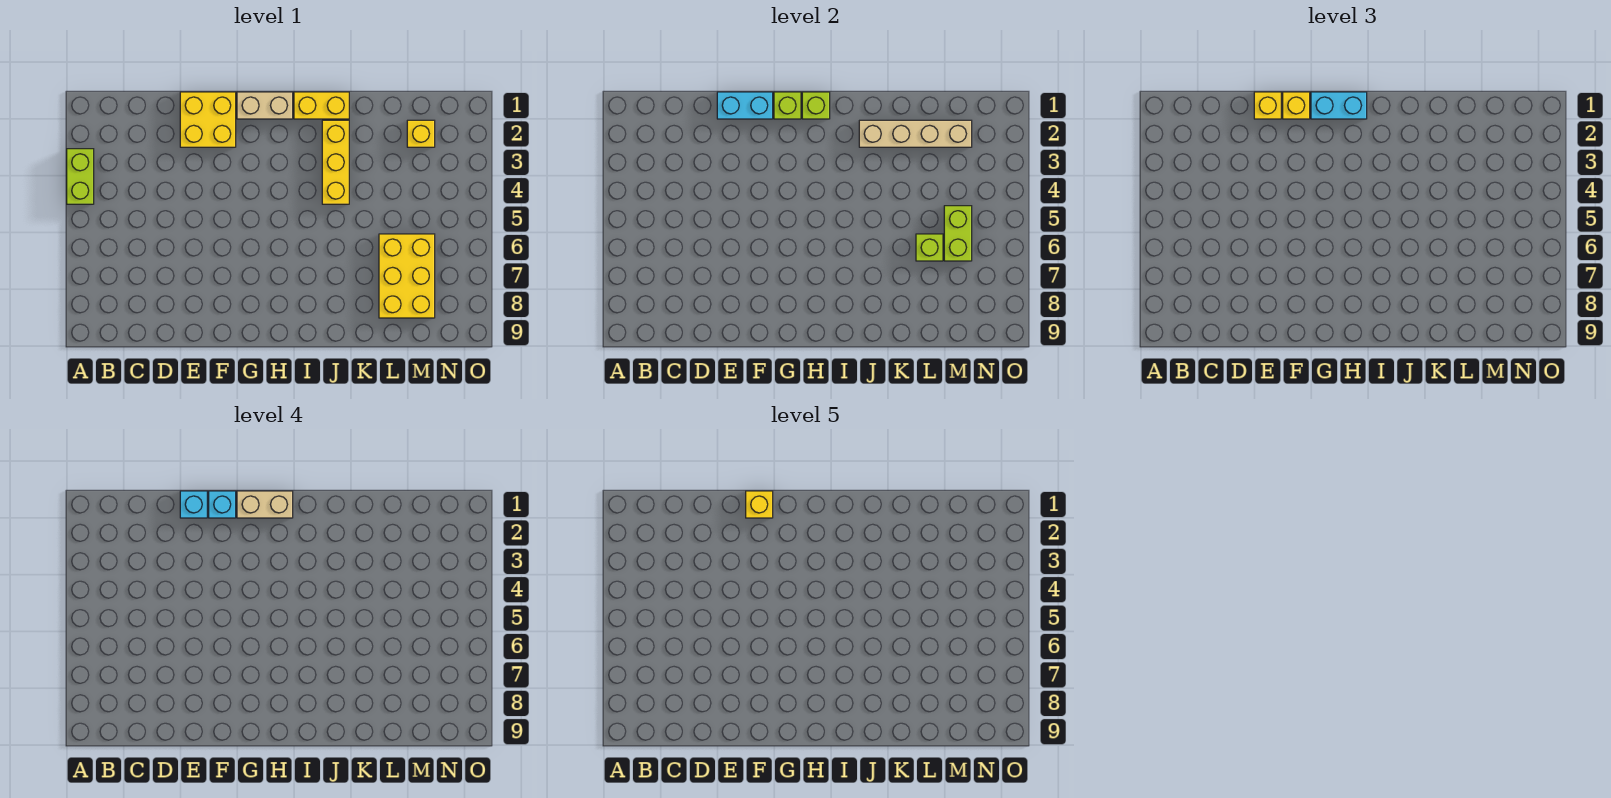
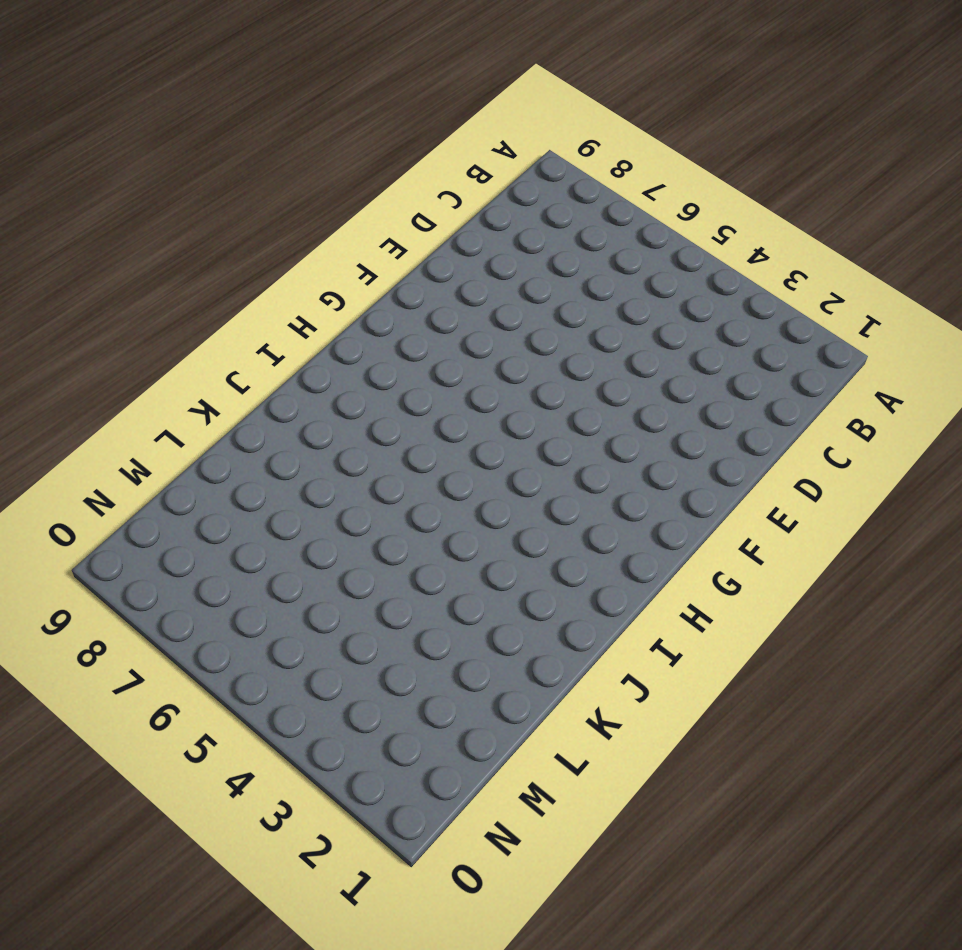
none -> lime brick A3:A4 level 1
none -> yellow brick E1:F2 level 1
none -> tan brick G1:H1 level 1

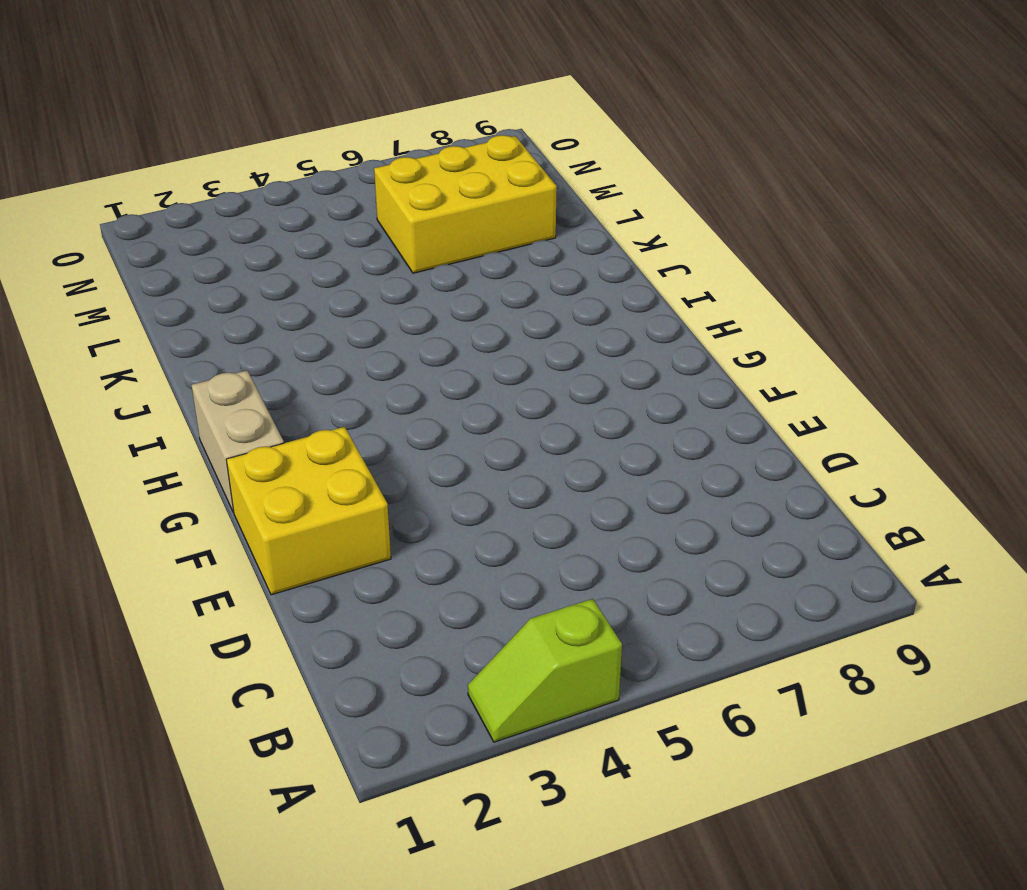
lime slope A3:A4 level 1 top 4 -> lime brick A3:A4 level 1
none -> yellow brick I1:J1 level 1
none -> yellow brick J2:J4 level 1
none -> yellow brick M2 level 1

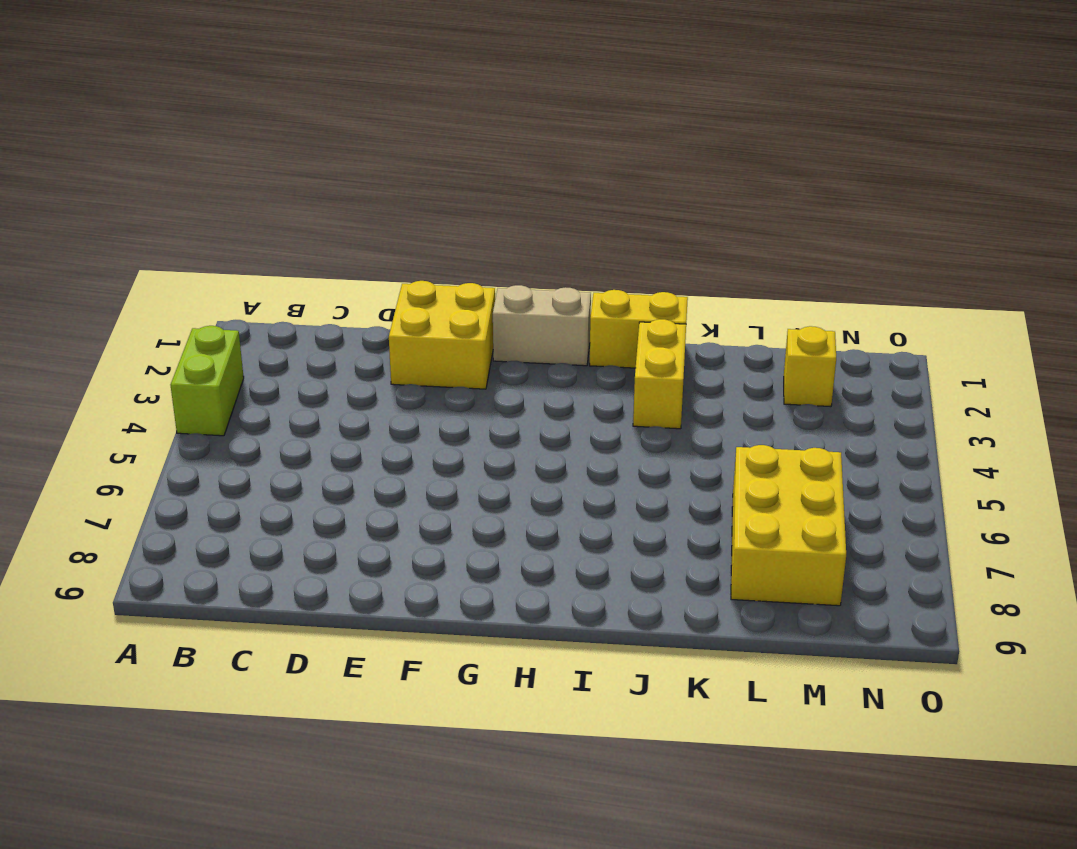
yellow brick J2:J3 level 1 -> yellow brick J2:J4 level 1
none -> cyan brick E1:F1 level 2
none -> lime brick G1 level 2
none -> lime brick H1 level 2

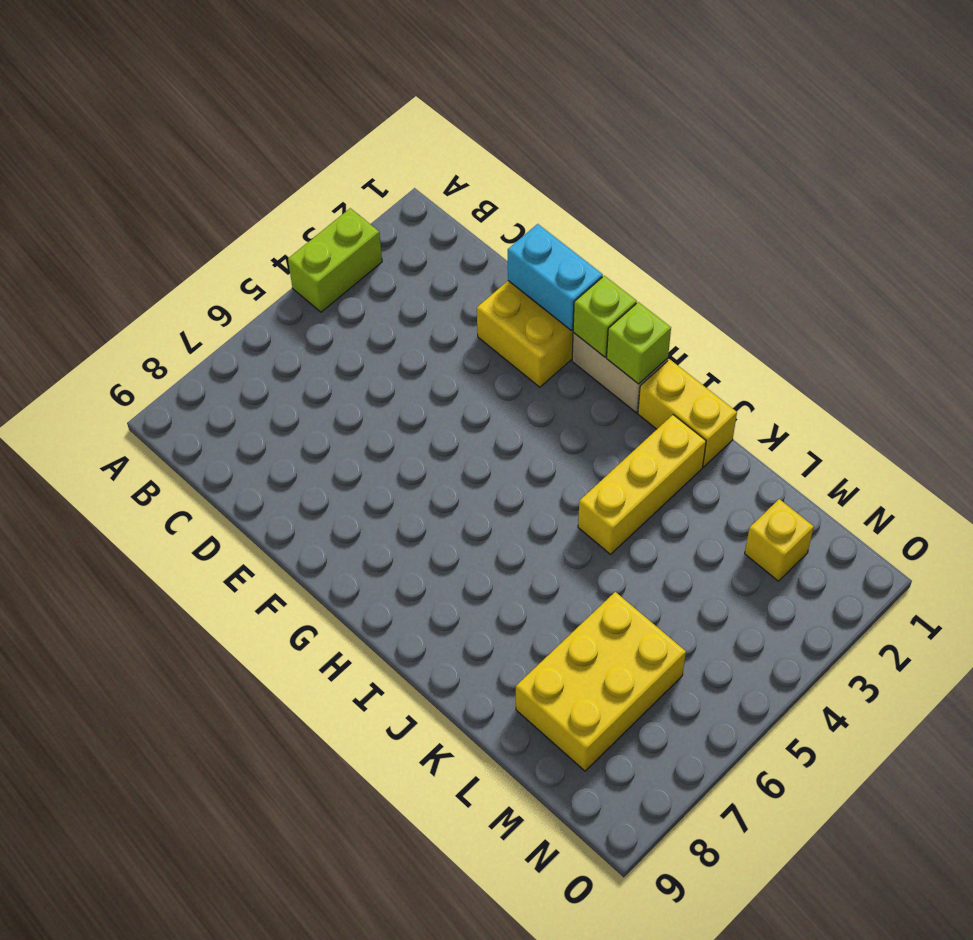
none -> tan brick J2:M2 level 2
none -> lime brick L6 level 2
none -> lime brick M5:M6 level 2

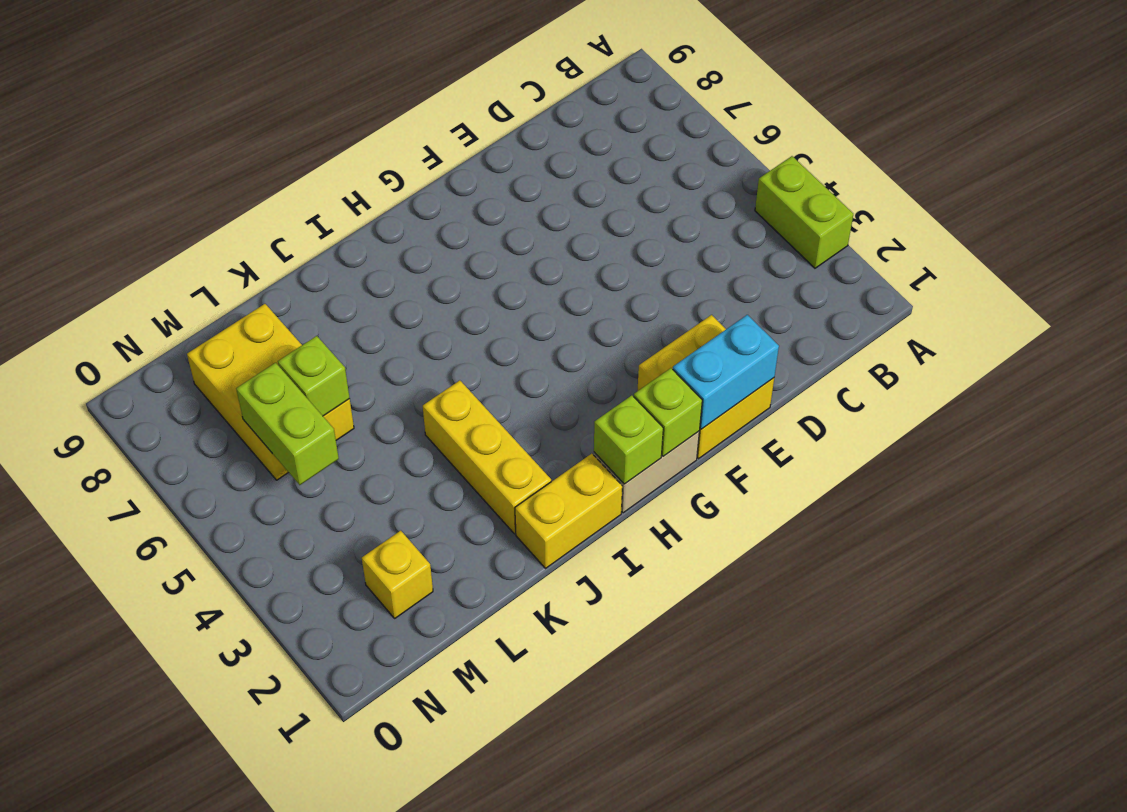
none -> tan brick J2:M2 level 2
none -> yellow brick E1 level 3
none -> yellow brick F1 level 3

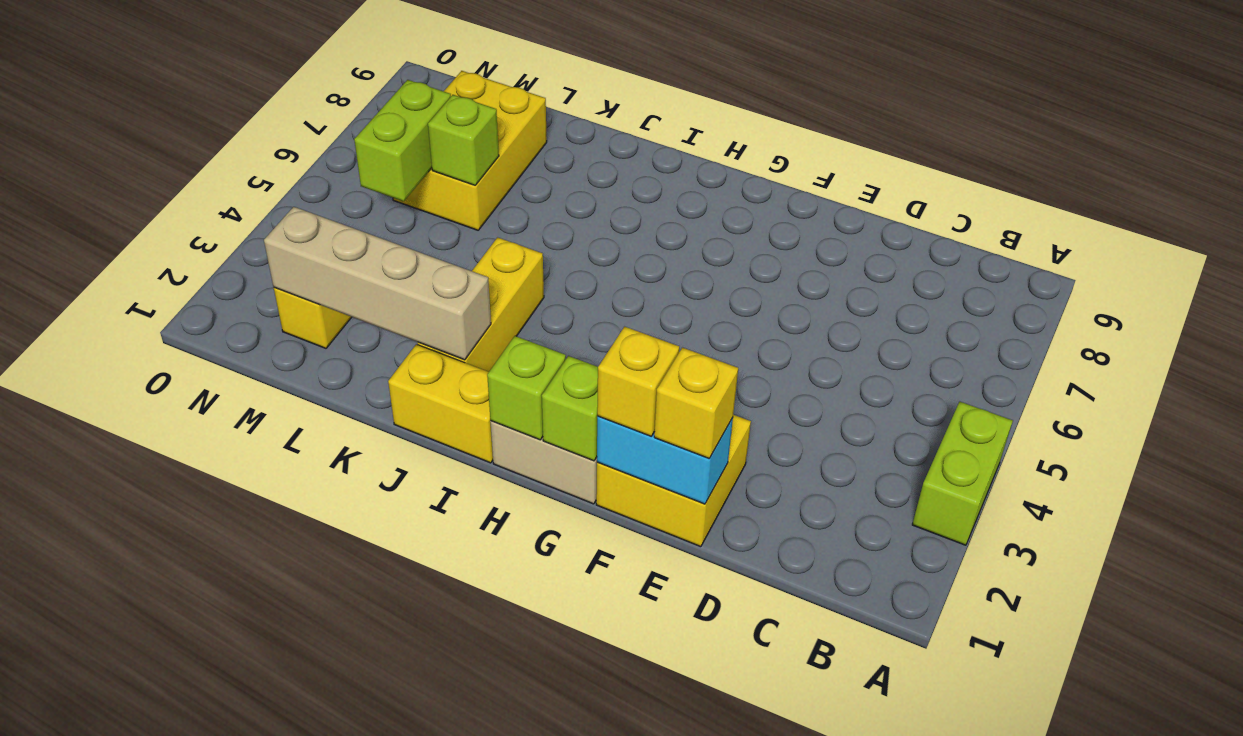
none -> cyan brick G1:H1 level 3
none -> cyan brick E1 level 4
none -> cyan brick F1 level 4

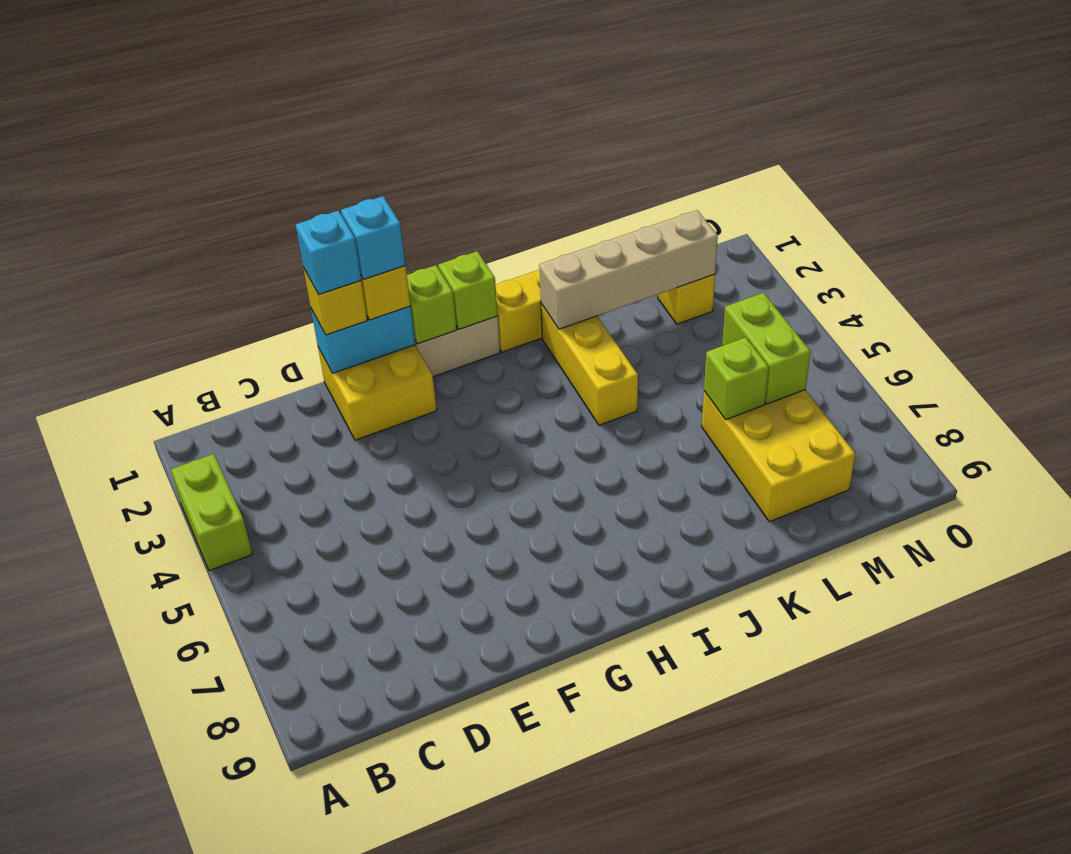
none -> cyan brick G1:H1 level 3
none -> tan brick G1:H1 level 4
none -> yellow brick F1 level 5

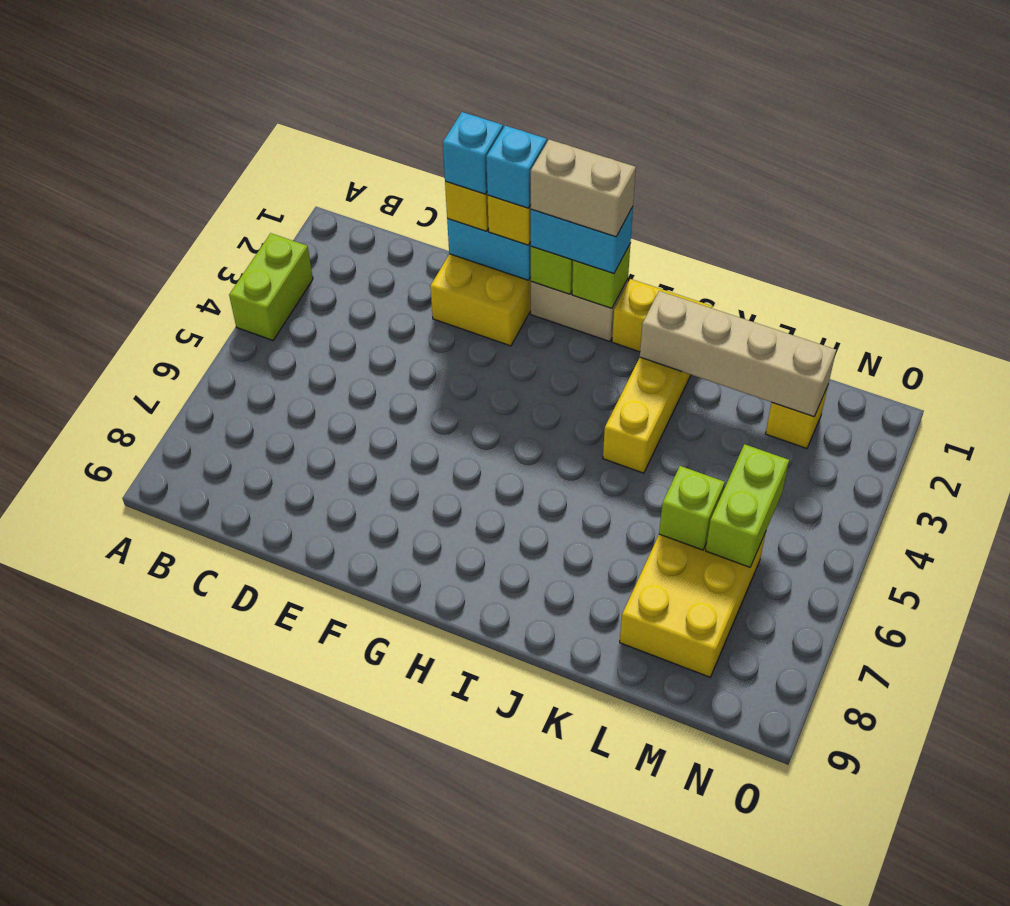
none -> yellow brick F1 level 5

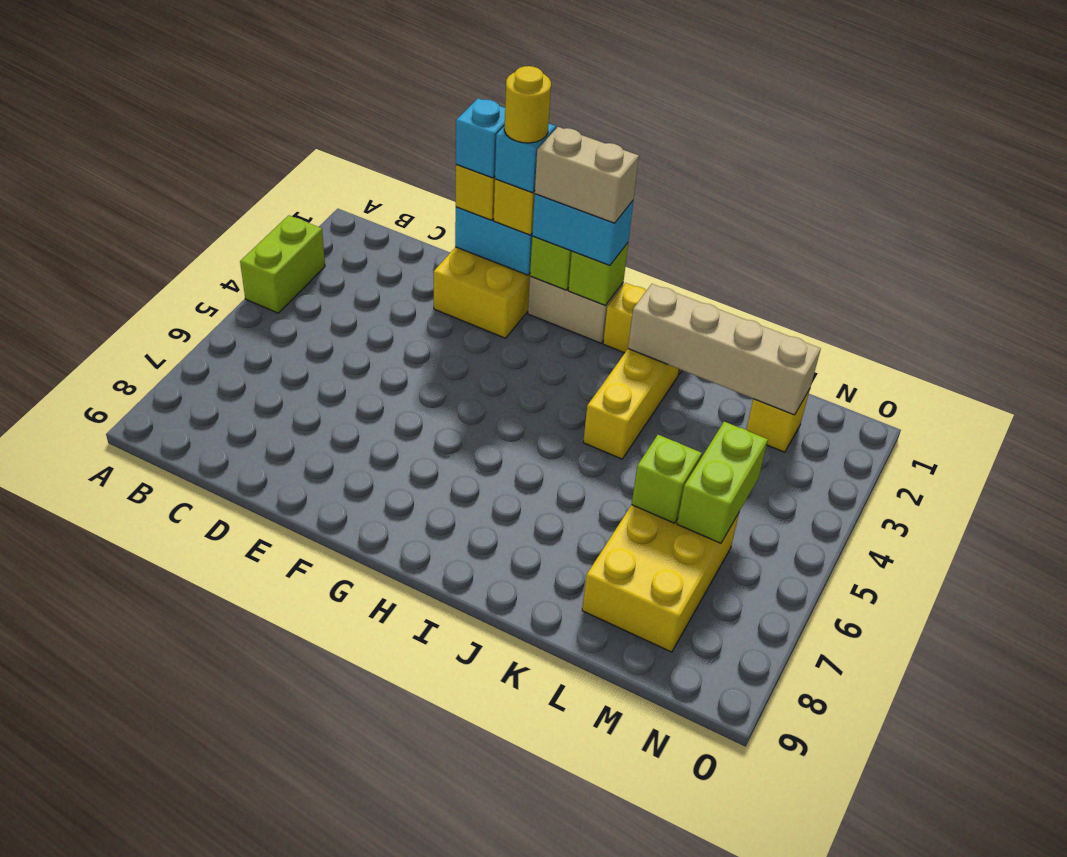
yellow round brick F1 level 5 -> yellow brick F1 level 5

